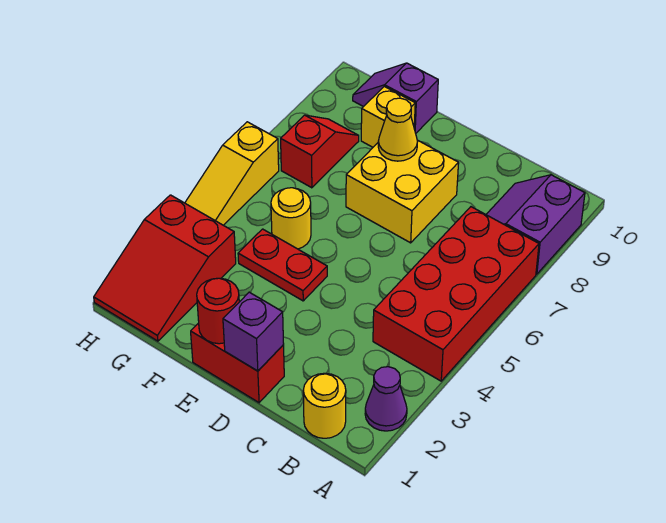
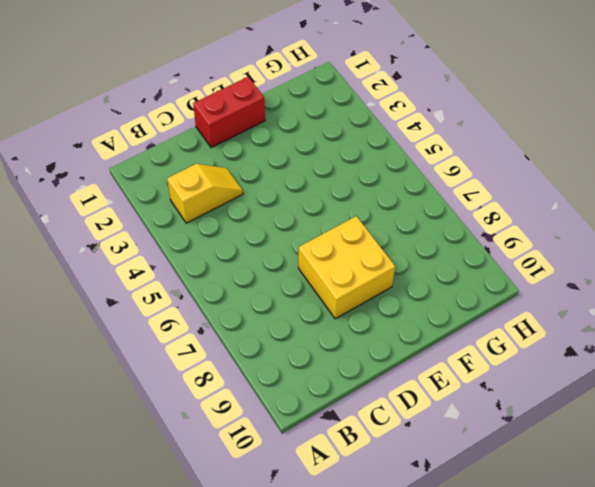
yellow slope B3:C3 level 1 top B -> none
none -> purple cone A2 level 1
none -> red brick A4:B7 level 1
none -> purple slope A8:B9 level 1 top A

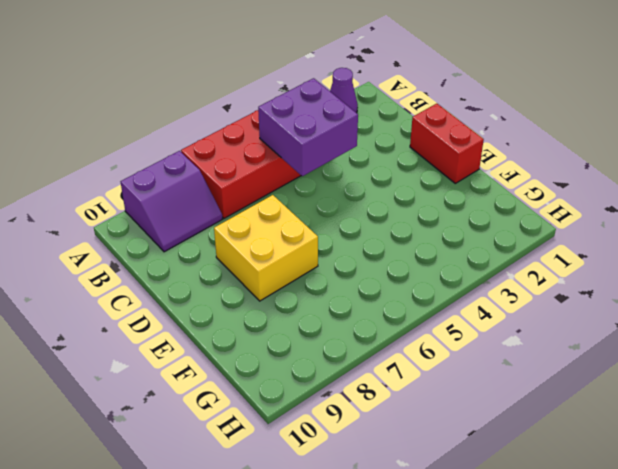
purple brick B4:C5 level 2 -> none
none -> yellow round brick B1 level 1
none -> red plate E4:F4 level 1
none -> yellow round brick F5 level 1

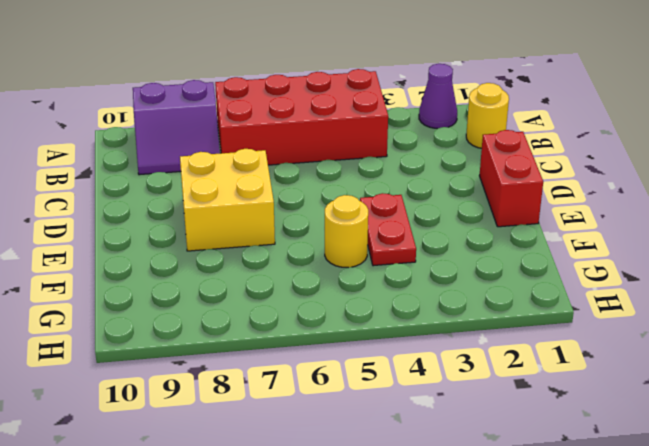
none -> yellow brick F9 level 1
none -> purple slope F10:G10 level 1 top F
none -> red slope G1:H3 level 1 top 3

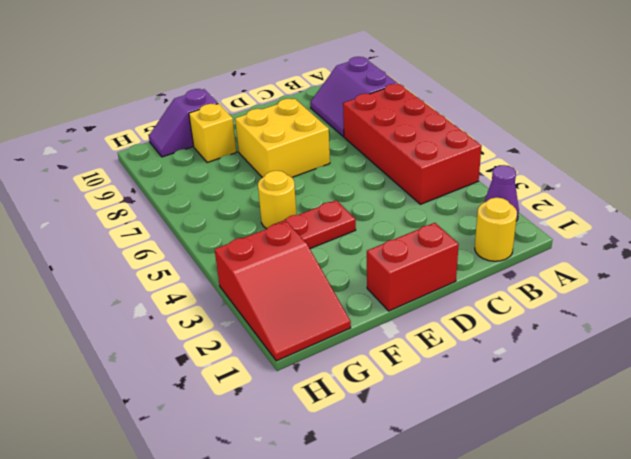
none -> red slope G7:G8 level 1 top 7
none -> yellow slope H4:H6 level 1 top 6
none -> purple brick D1 level 2

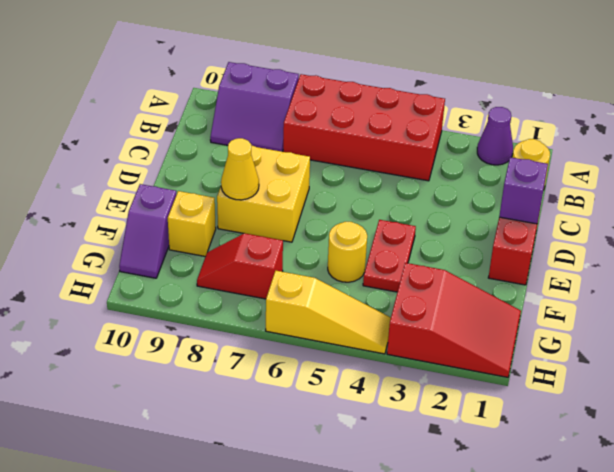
none -> red round brick E1 level 2

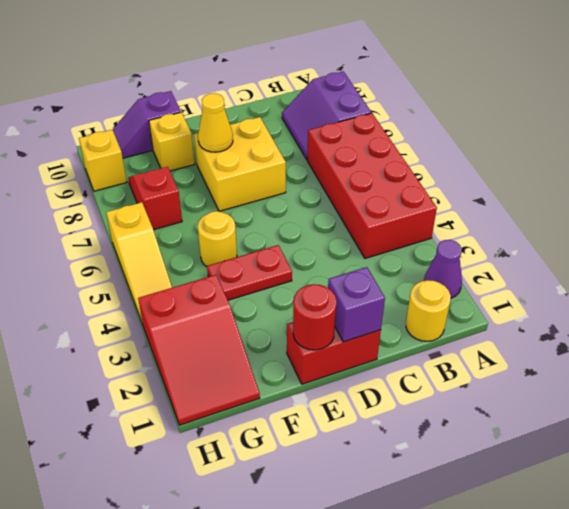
yellow brick H9 level 1 -> none

